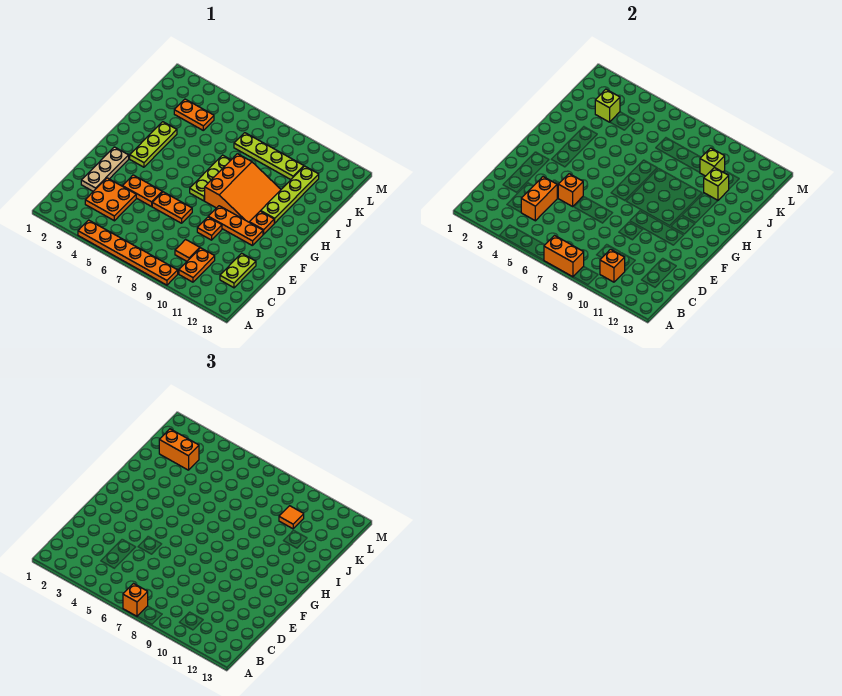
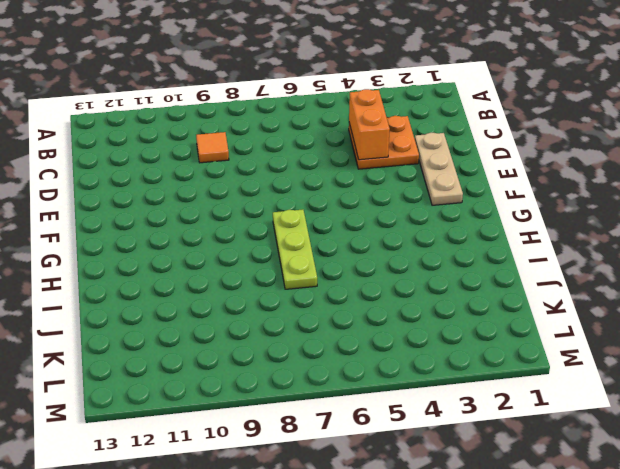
none -> orange plate A4:A9 level 1
none -> orange plate B10:C10 level 1
none -> lime plate C12:D12 level 1

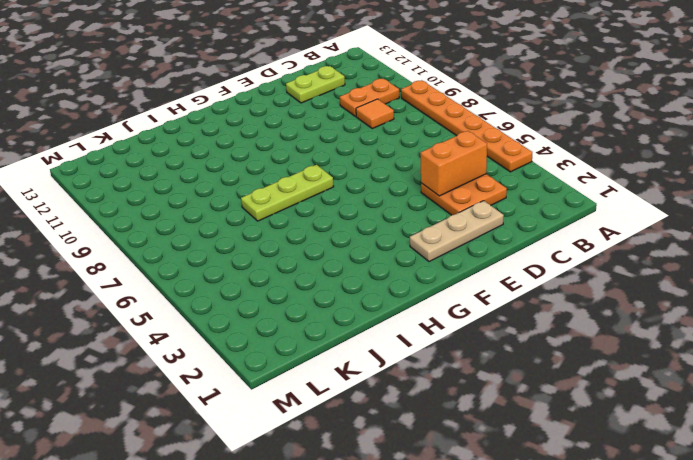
none -> orange plate E4:E5 level 1
none -> orange plate E6:E7 level 1
none -> orange plate E9 level 1

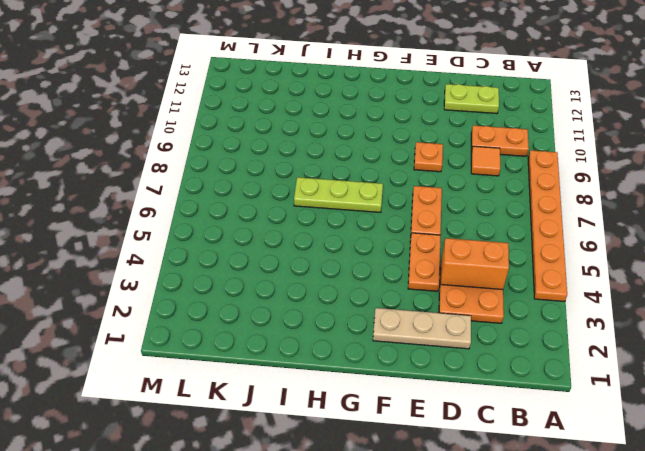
none -> orange plate F9:F11 level 1
none -> lime plate G3:I3 level 1
none -> orange slope G8:I10 level 1 top 8

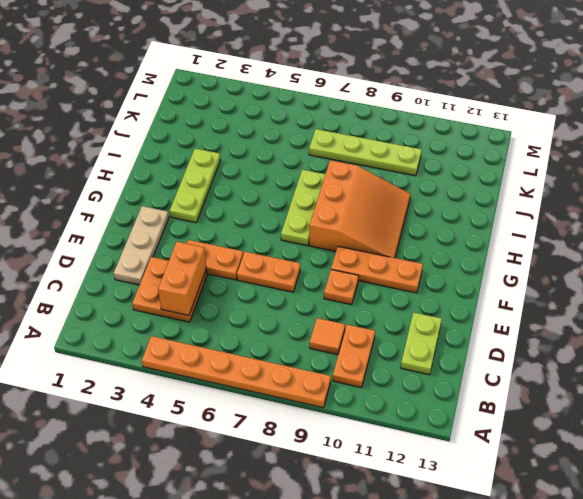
none -> orange plate G11 level 1
none -> lime plate H11:K11 level 1
none -> orange plate K3:K4 level 1

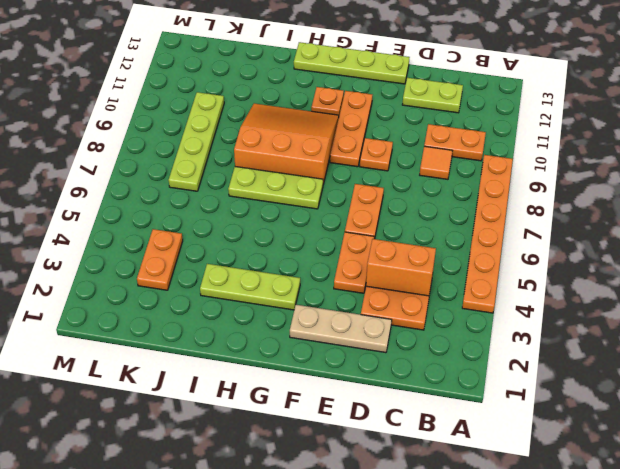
lime plate E13:H13 level 1 -> lime plate H11:K11 level 1
none -> orange brick A7:A8 level 2
none -> orange brick B10 level 2
none -> orange brick E5 level 2

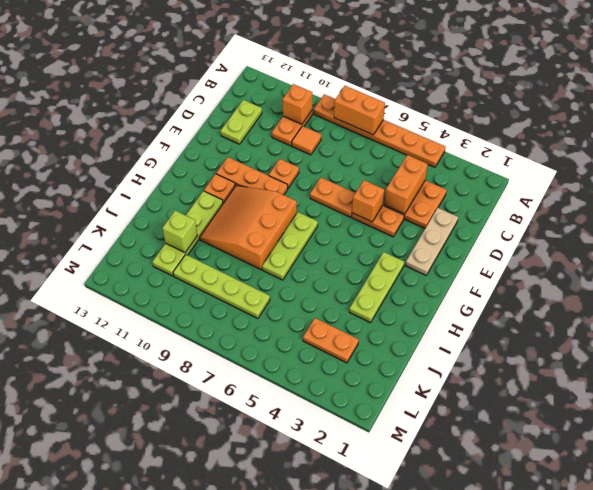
none -> lime brick K3 level 2
none -> lime brick K10 level 2
none -> orange brick A7 level 3

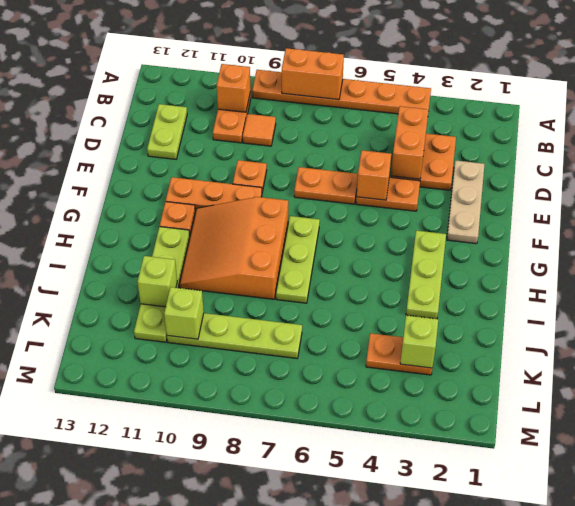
none -> orange brick A7 level 3
none -> orange brick K2:K3 level 3
none -> orange tile K10 level 3

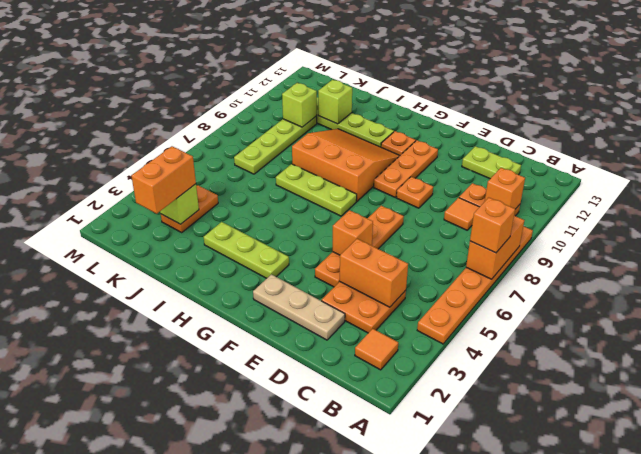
orange tile B2 level 1 -> orange tile K10 level 3

